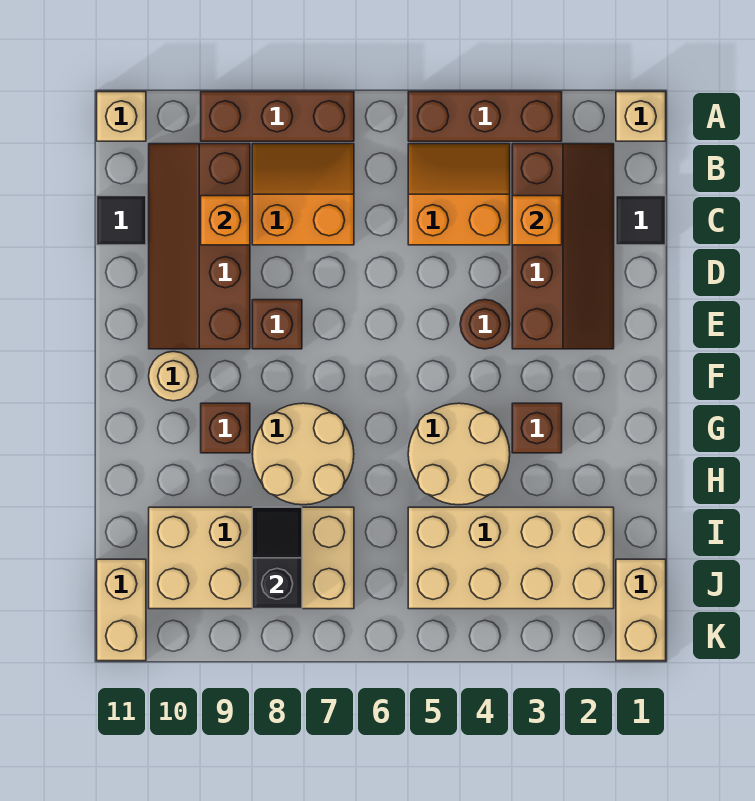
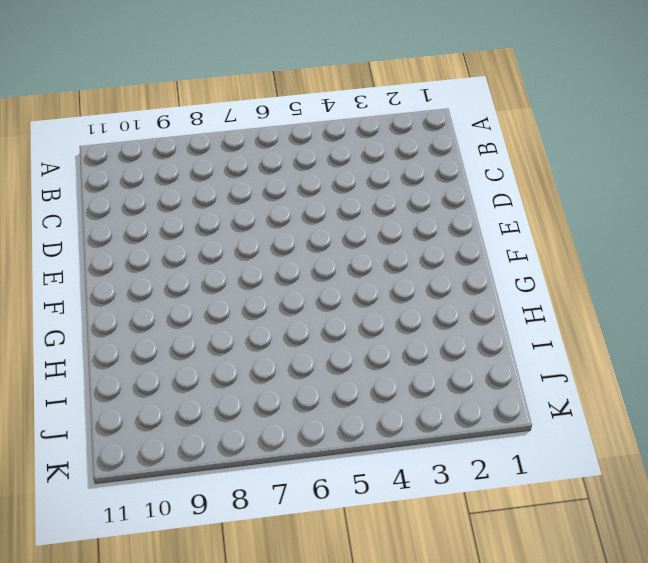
none -> tan brick A1 level 1
none -> brown brick A3:A5 level 1
none -> brown brick A7:A9 level 1

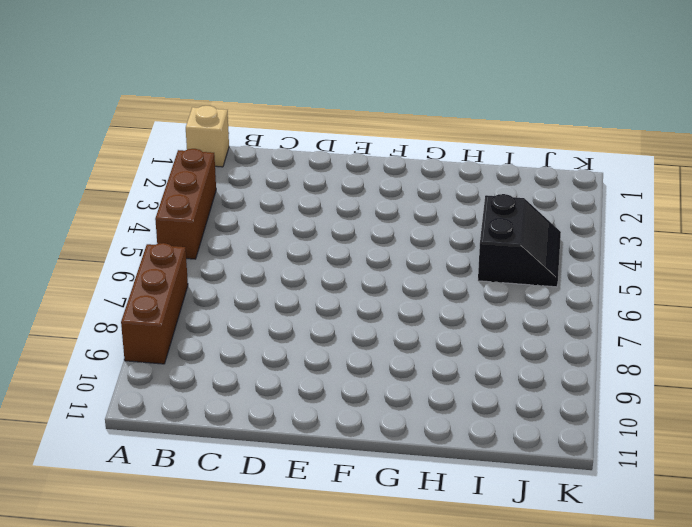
black slope I4:J5 level 1 top I -> tan brick I2:J5 level 1
none -> tan brick A11 level 1
none -> brown slope B2:E3 level 1 top 3
none -> orange slope B4:C5 level 1 top C

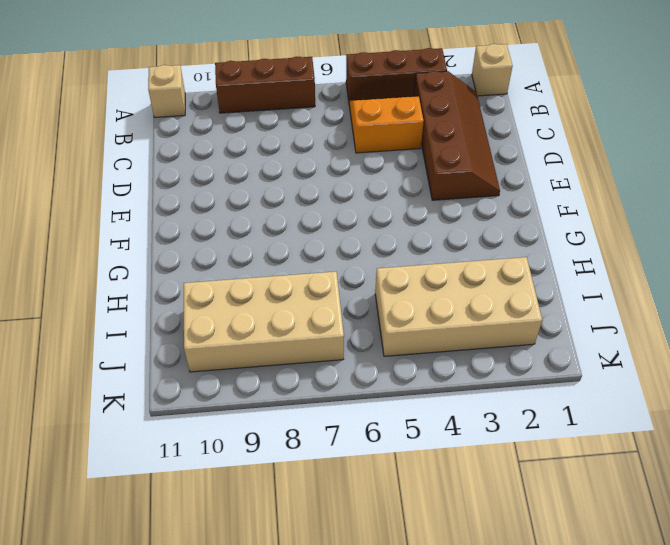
none -> orange slope B7:C8 level 1 top C
none -> brown slope B9:E10 level 1 top 9
none -> black tile C1 level 1

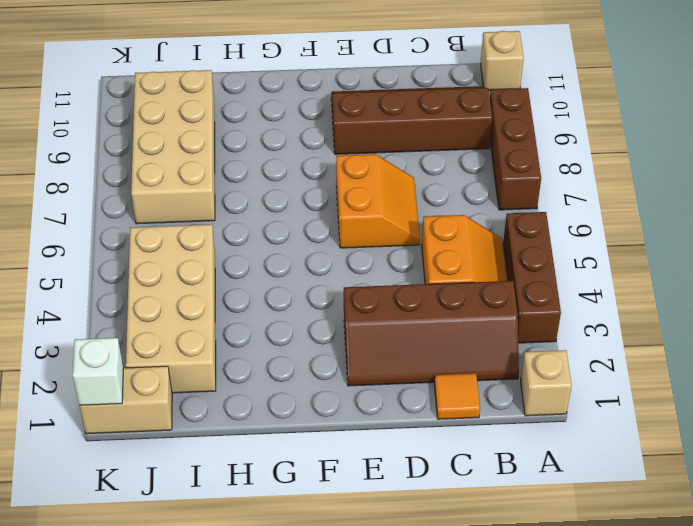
orange tile C1 level 1 -> black tile C1 level 1
orange slope D6:E7 level 1 top E -> orange slope B7:C8 level 1 top C
white brick K1 level 2 -> none
none -> black tile C11 level 1
none -> brown round brick E4 level 1
none -> brown brick E8 level 1

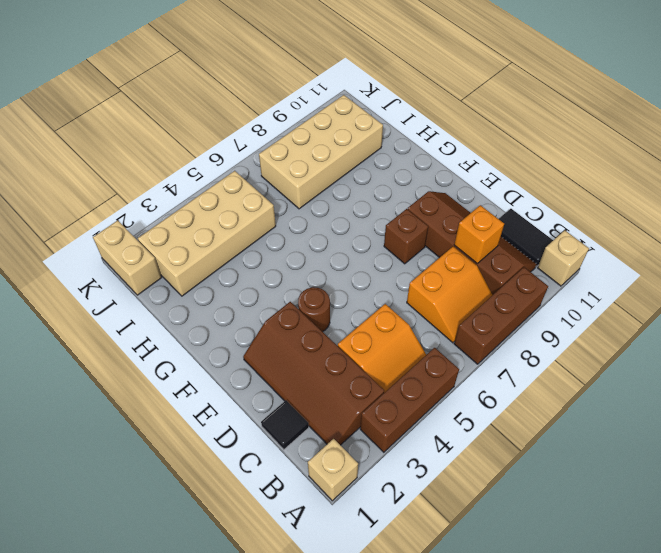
black tile B11:C11 level 1 -> black tile C11 level 1
none -> tan round brick F10 level 1
none -> brown brick G3 level 1
none -> tan round brick G4:H5 level 1

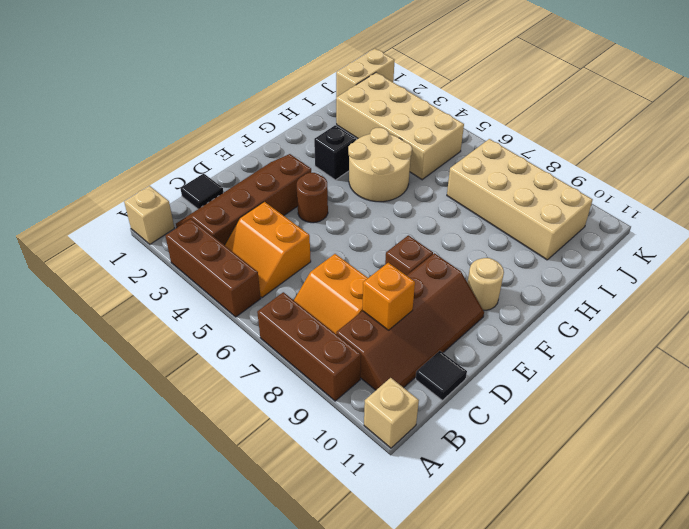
black brick G3 level 1 -> brown brick G3 level 1
none -> tan round brick G7:H8 level 1
none -> brown brick G9 level 1
none -> tan brick J11:K11 level 1

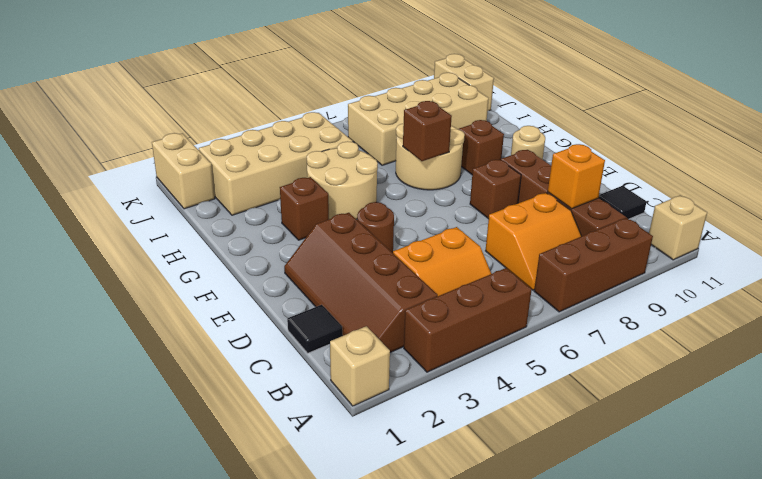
brown brick G7 level 2 -> none
none -> orange brick C3 level 2
none -> black slope I8:J8 level 2 top J

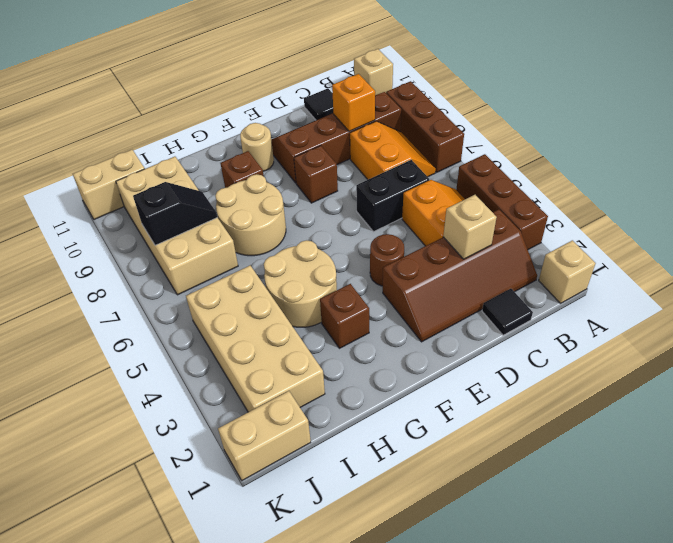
tan brick C3 level 2 -> orange brick C3 level 2
black brick C6:D6 level 1 -> none

